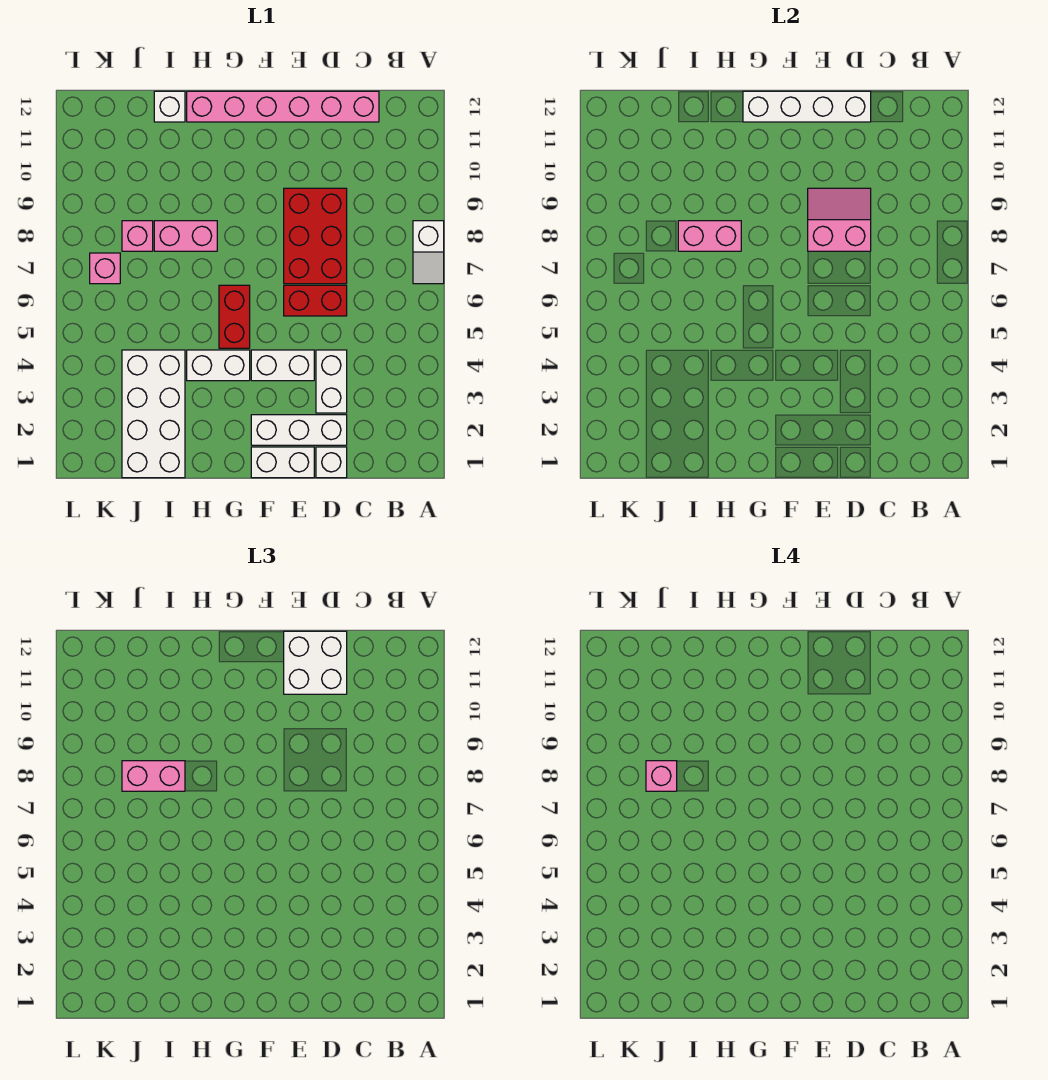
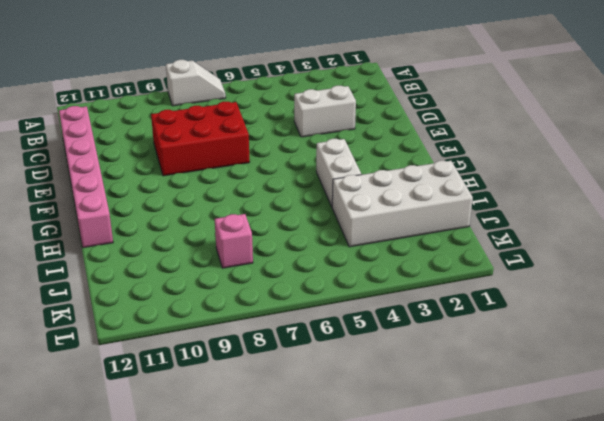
none -> white brick D1 level 1
none -> white brick D2:F2 level 1
none -> red brick D6:E6 level 1

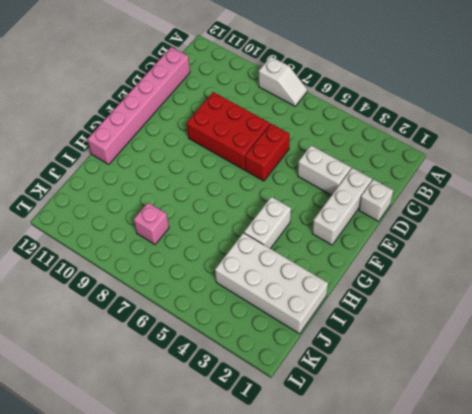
none -> white brick E1:F1 level 1
none -> white brick E4:F4 level 1
none -> red brick G5:G6 level 1

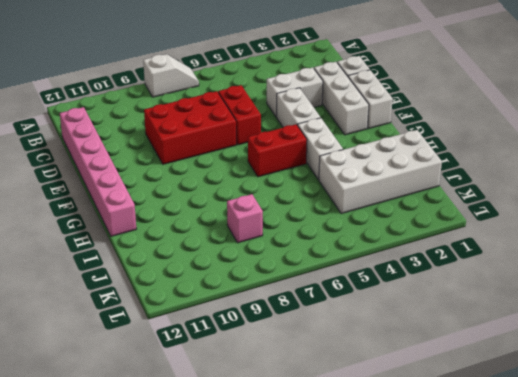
none -> pink brick H8:I8 level 1
none -> white brick I12 level 1
none -> pink brick K7 level 1

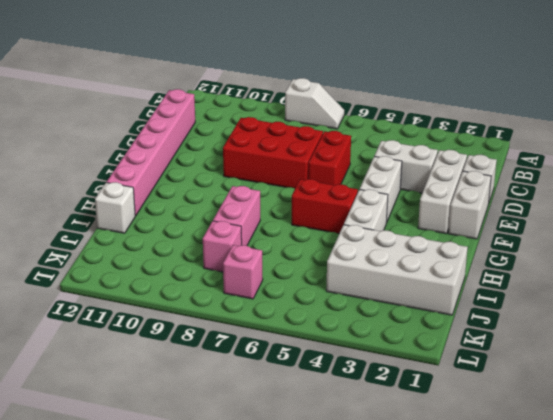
none -> pink slope D8:E9 level 2 top 8
none -> white brick D12:G12 level 2
none -> pink brick H8:I8 level 2

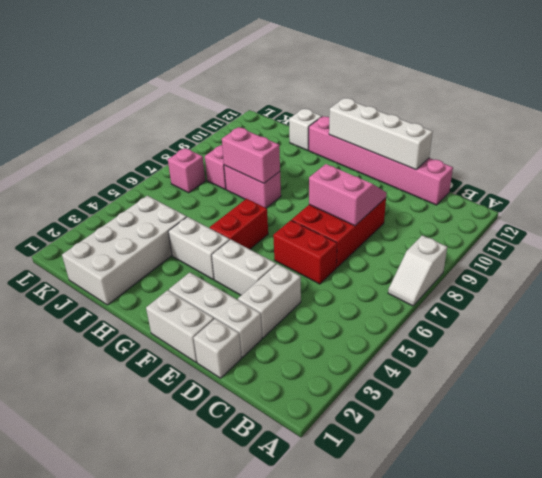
none -> white brick D11:E12 level 3
none -> pink brick I8:J8 level 3
none -> pink brick J8 level 4

